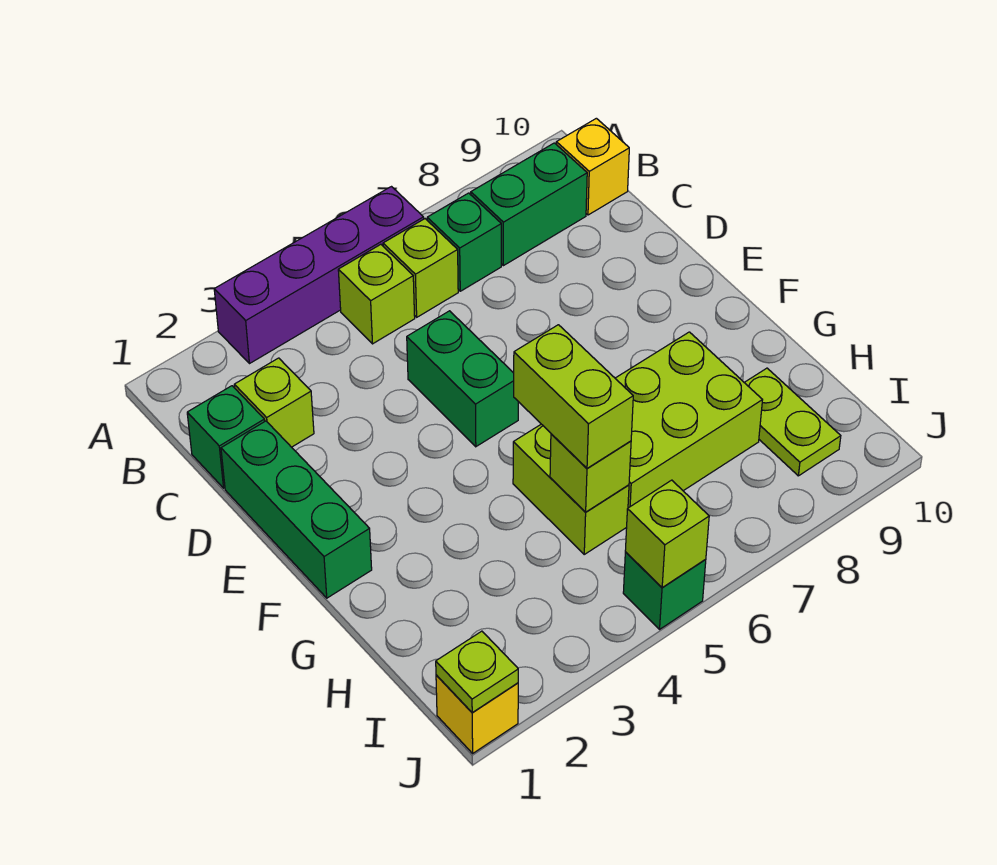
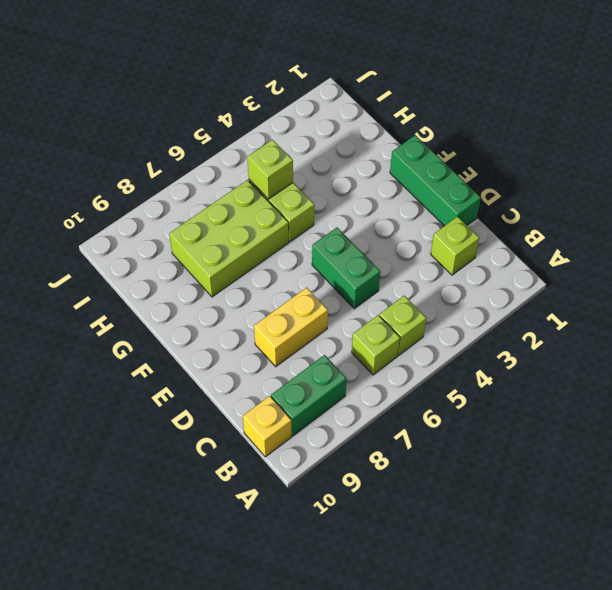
yellow brick D7:D8 level 1 -> none
none -> purple brick A3:A6 level 1
none -> green brick B7 level 1
none -> green brick C1 level 1

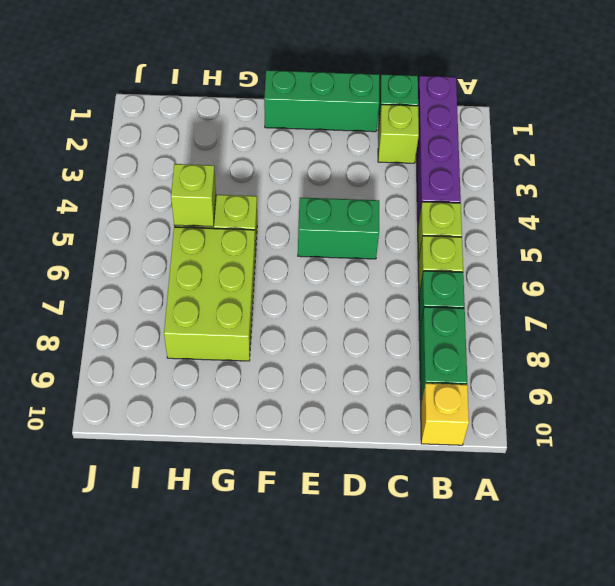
purple brick B1:B4 level 1 -> purple brick A3:A6 level 1
none -> lime plate H9:I9 level 1
none -> yellow brick J1 level 1
none -> green brick J5 level 1

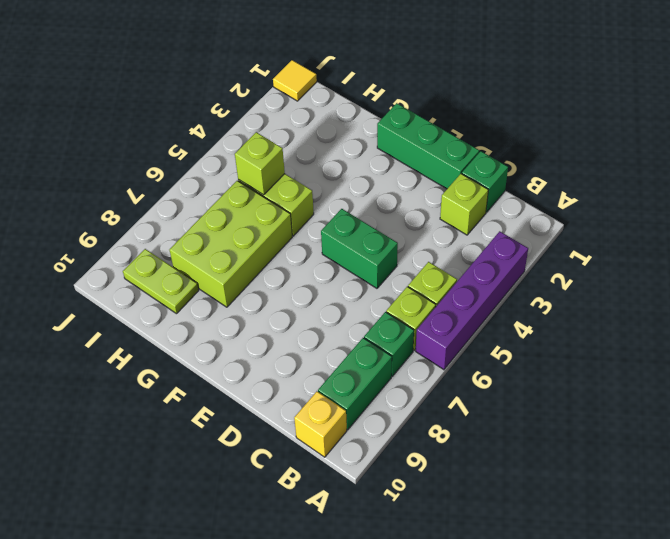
yellow tile J1 level 1 -> yellow brick J1 level 1
none -> green brick J5 level 1
none -> lime plate J1 level 2
none -> lime brick J5 level 2

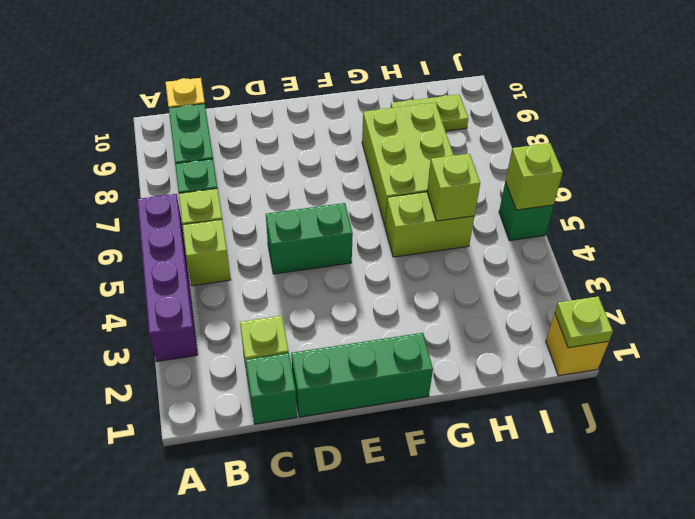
none -> lime brick G5:H5 level 3

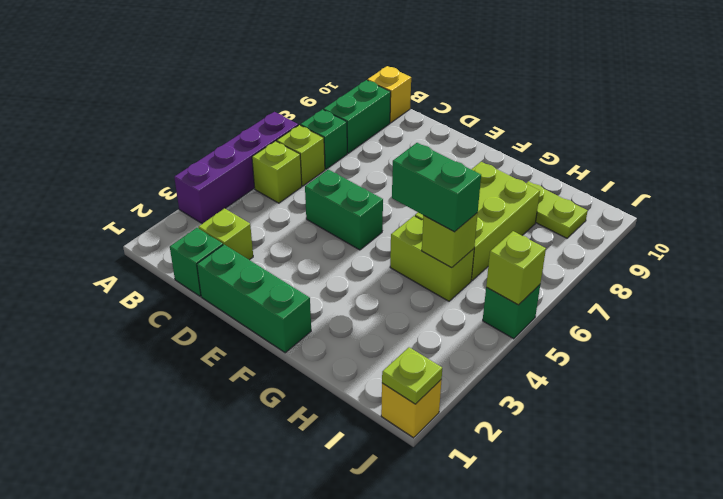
green brick G5:H5 level 3 -> lime brick G5:H5 level 3

